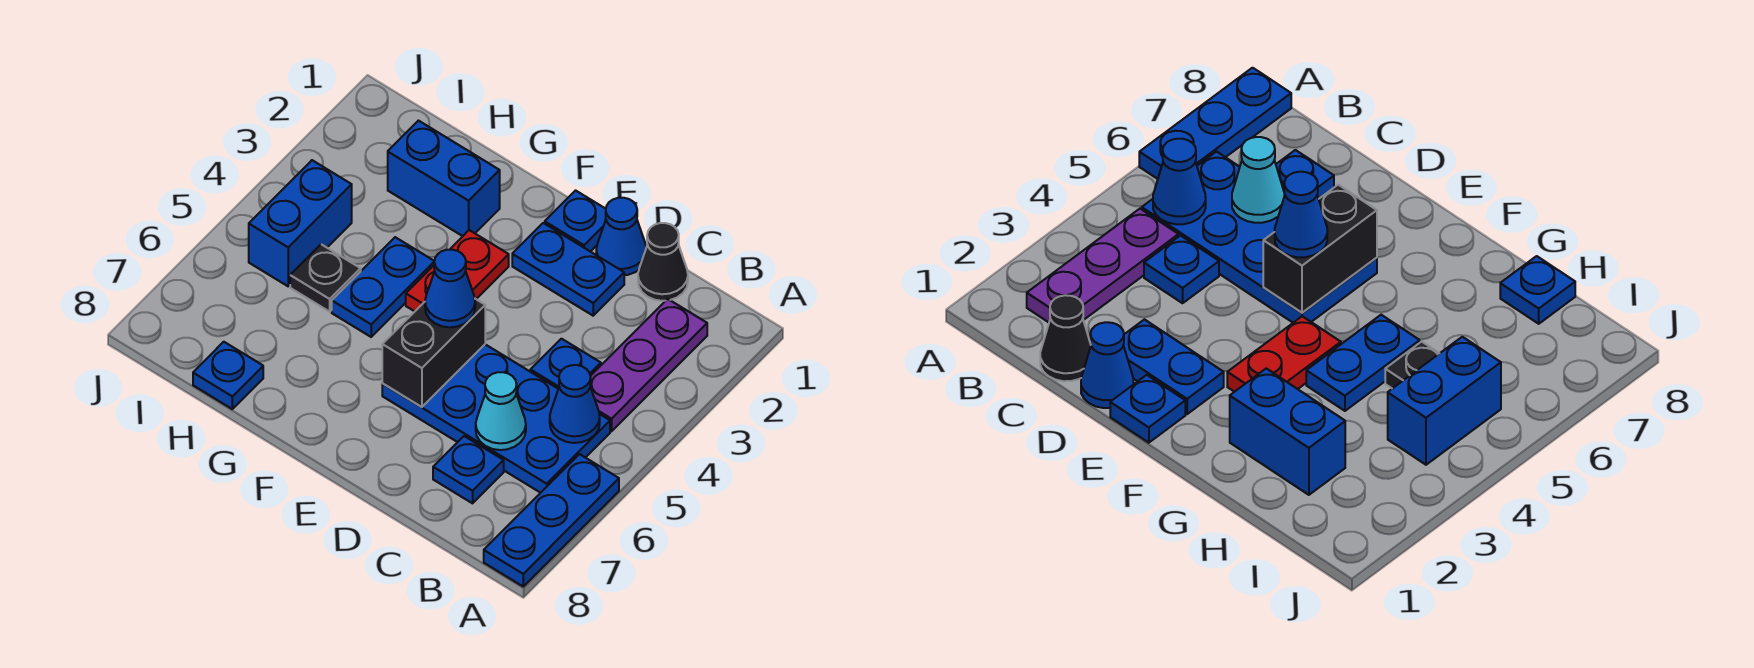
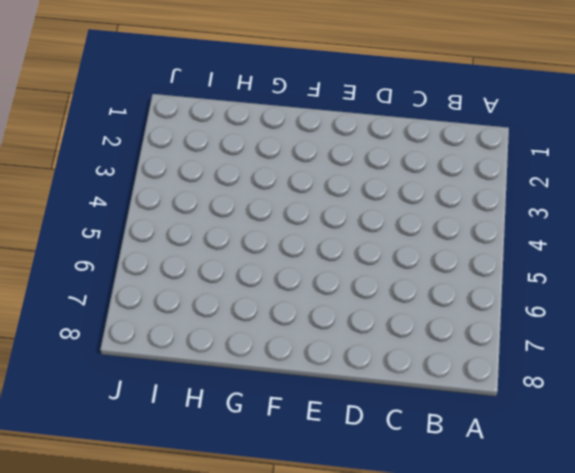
none -> blue plate A6:A8 level 1
none -> purple plate B2:B4 level 1
none -> blue plate B5:E6 level 1

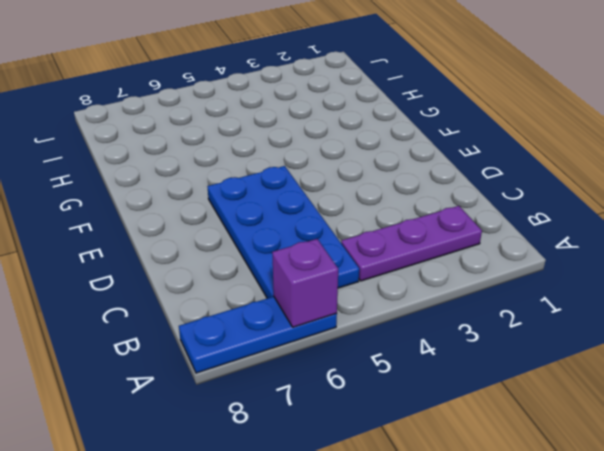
purple brick A6 level 2 -> none
none -> black cone C1 level 1
none -> blue plate C4 level 1
none -> blue plate C7 level 1

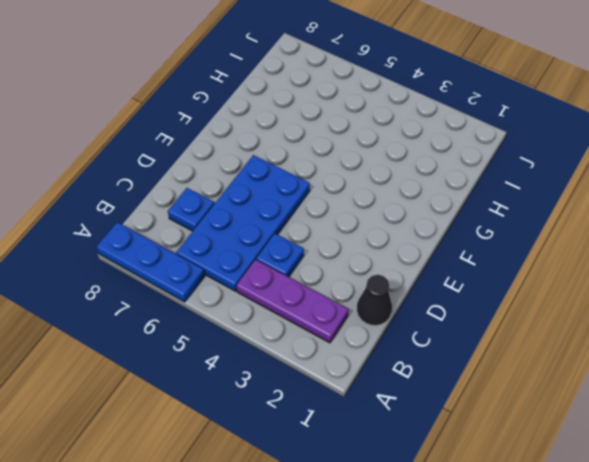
none -> blue cone D1 level 1
none -> blue plate D2:E2 level 1
none -> blue plate E1 level 1

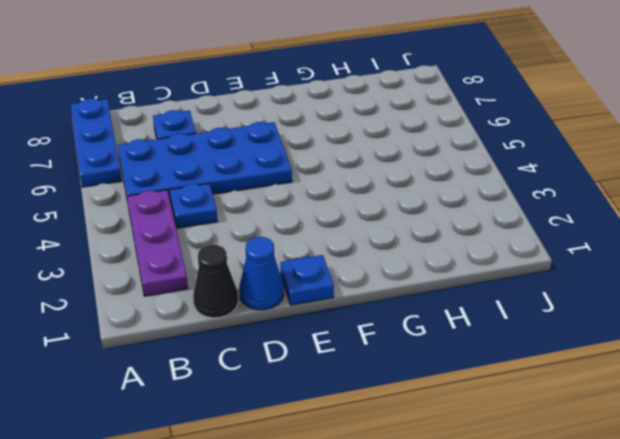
none -> blue plate D2:E2 level 1
none -> red plate F3:F4 level 1
none -> blue brick G2:H2 level 1

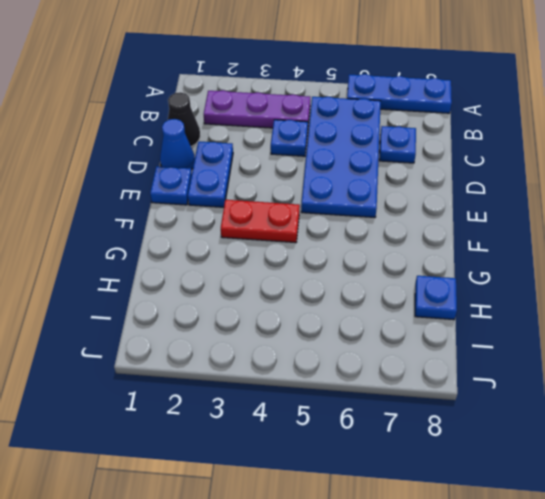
none -> blue brick G2:H2 level 1
none -> blue plate G4:G5 level 1
none -> black plate H5 level 1

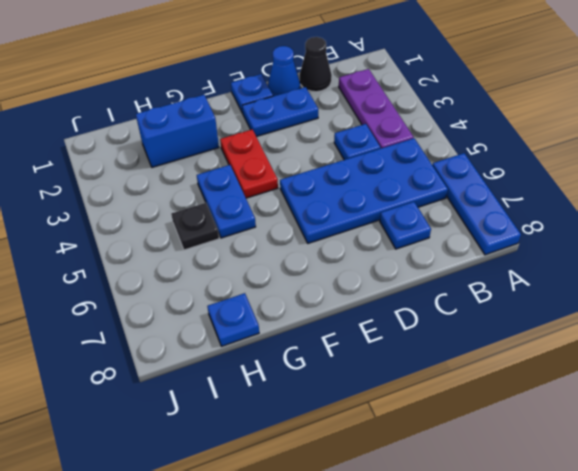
none -> blue brick I4:I5 level 1
none -> blue cone B5 level 2
none -> cyan cone C6 level 2

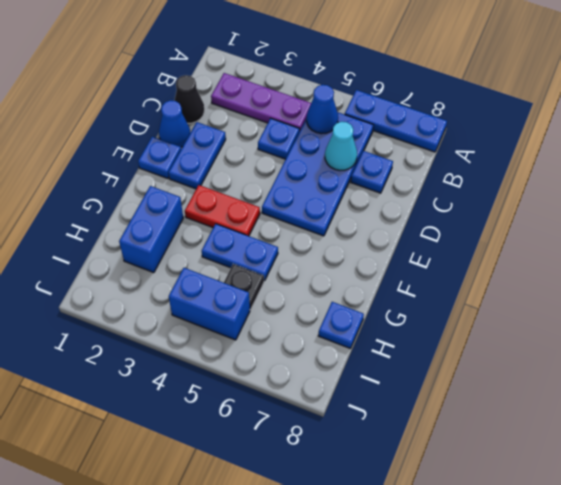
none -> black brick E5:E6 level 2
none -> blue cone E5 level 3

